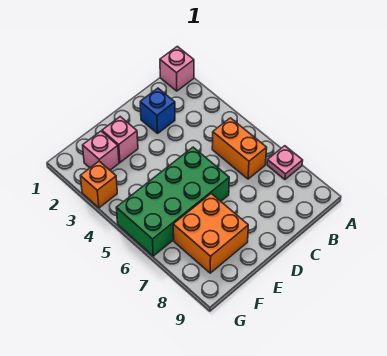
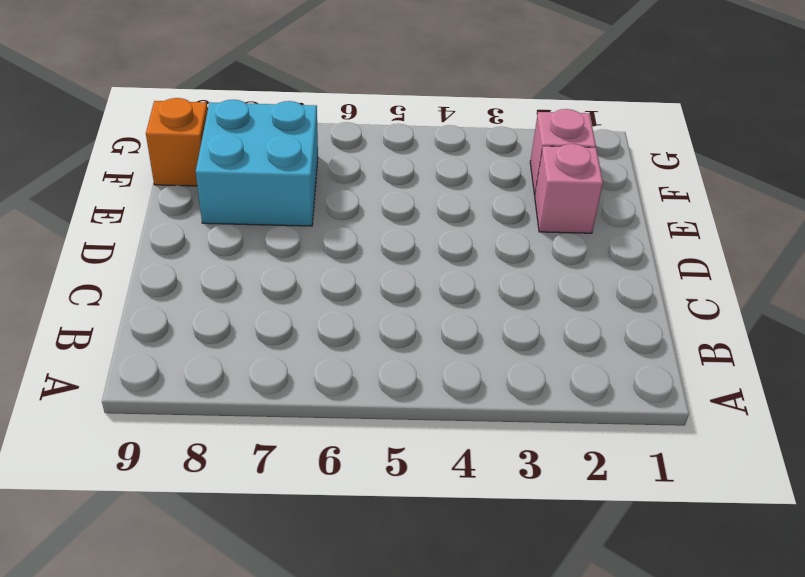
cyan brick E7:F8 level 1 -> orange brick E7:F8 level 1
orange brick F9 level 1 -> orange brick G3 level 1
none -> pink brick A1 level 1
none -> pink plate A7 level 1

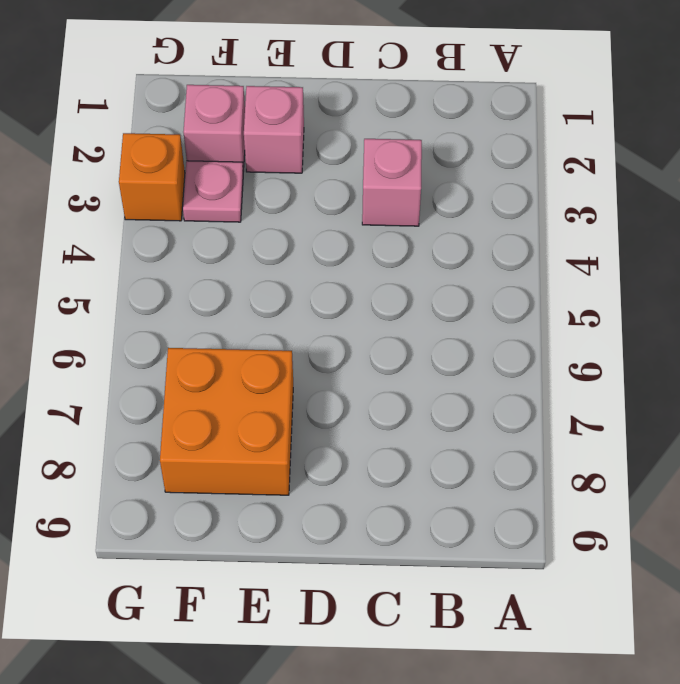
pink brick C3 level 1 -> pink brick A1 level 1
pink plate F3 level 1 -> pink plate A7 level 1
none -> orange brick B5:B6 level 1
none -> blue brick C2 level 1

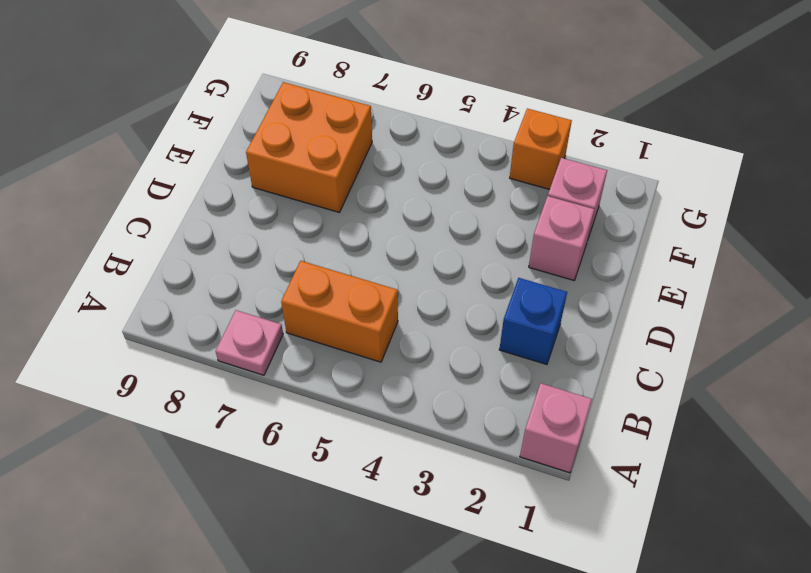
none -> green brick D5:G6 level 1

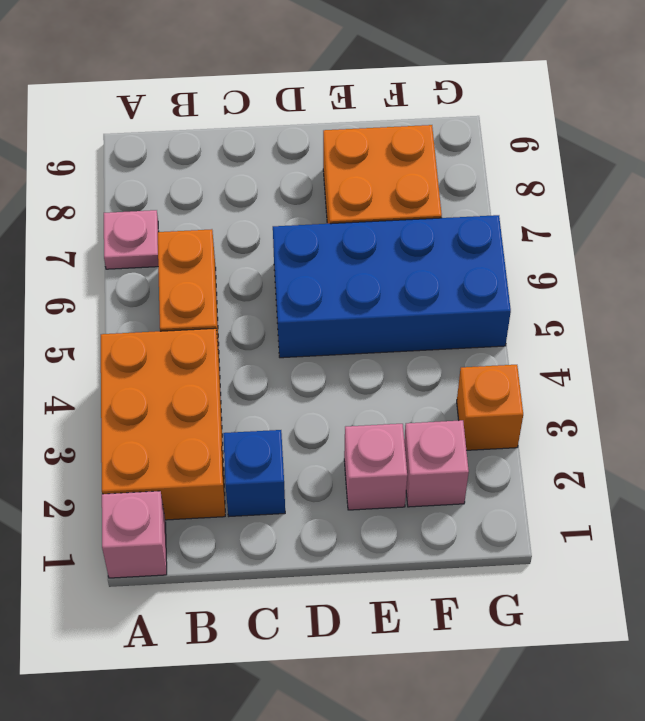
orange brick A2:B4 level 1 -> none
blue brick D5:G6 level 1 -> green brick D5:G6 level 1

